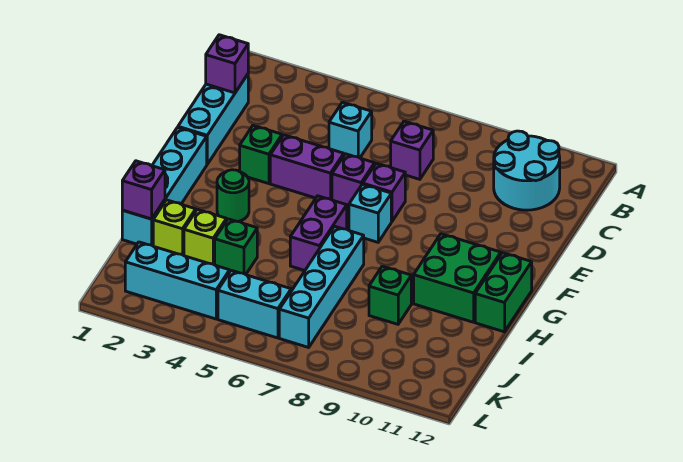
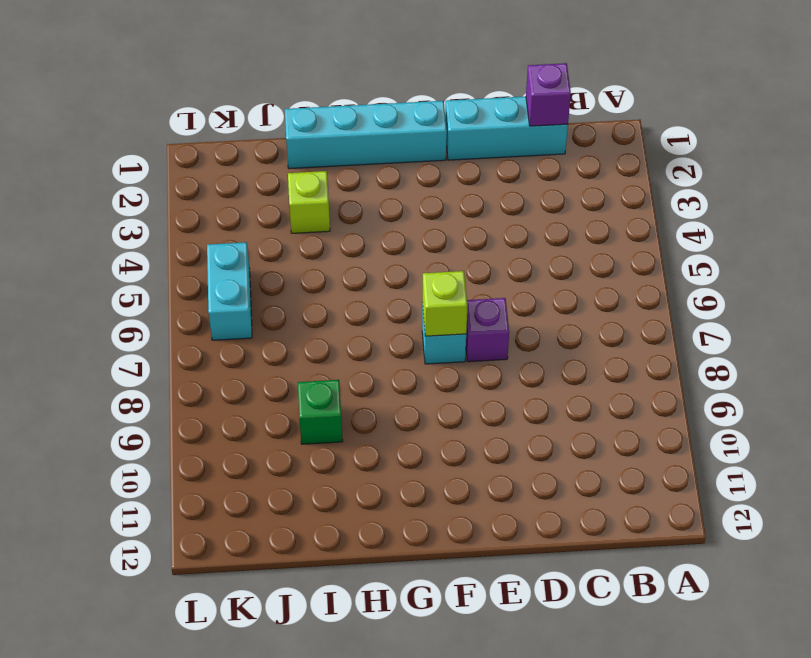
lime brick F7 level 2 -> lime brick I2 level 1
none -> cyan round brick B10:C11 level 1
none -> cyan brick C5 level 1
none -> purple brick C7 level 1

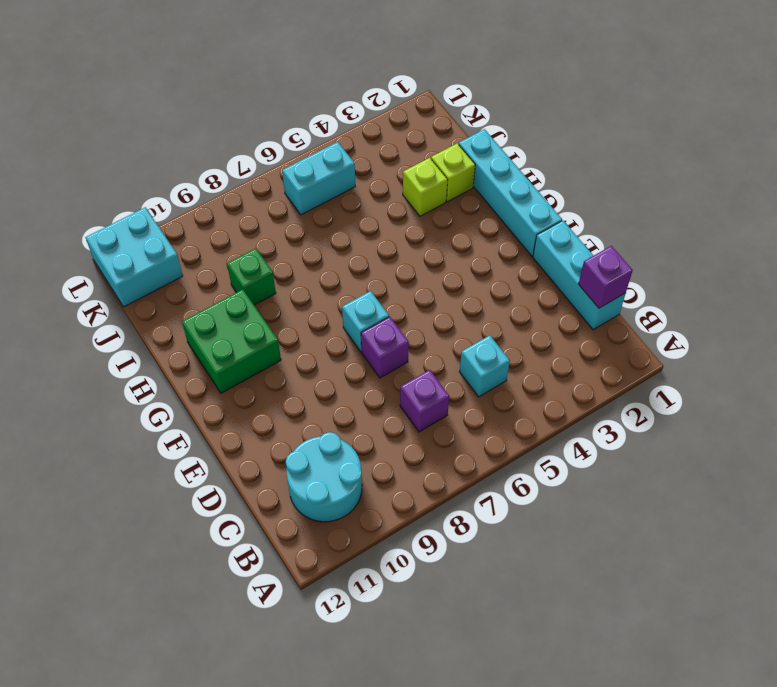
cyan brick K11:L12 level 1 -> none
none -> green brick E3 level 1
none -> purple brick E4:E5 level 1
none -> purple brick E6 level 1

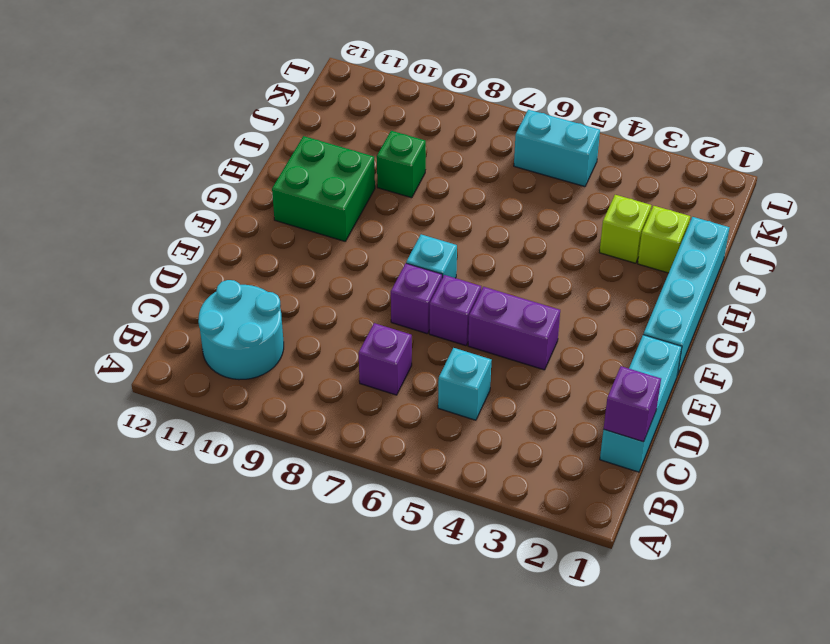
none -> green brick E3 level 1
none -> green round brick G3 level 1
none -> purple brick G6:H6 level 1

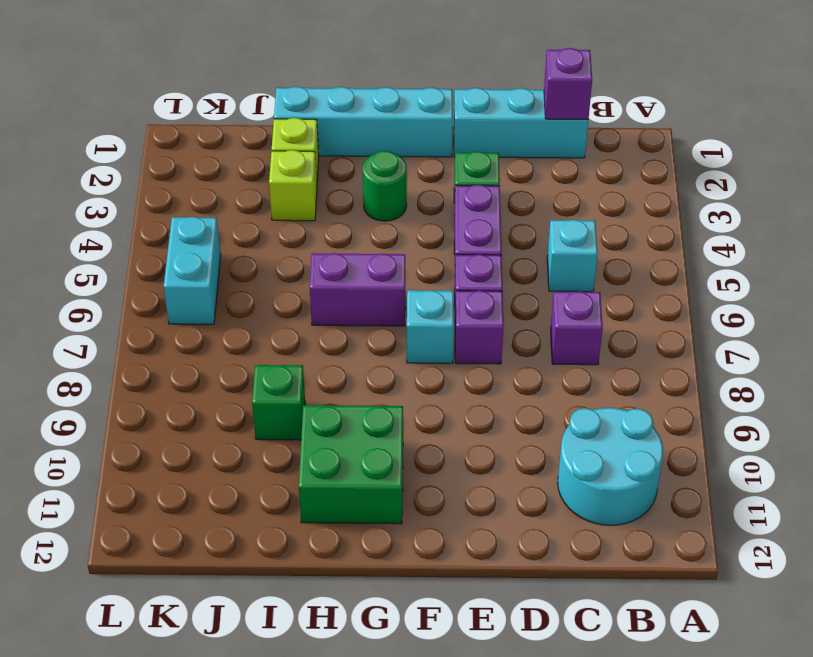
none -> green brick G12:H12 level 1
none -> cyan brick H7:K7 level 1
none -> green brick I4 level 1

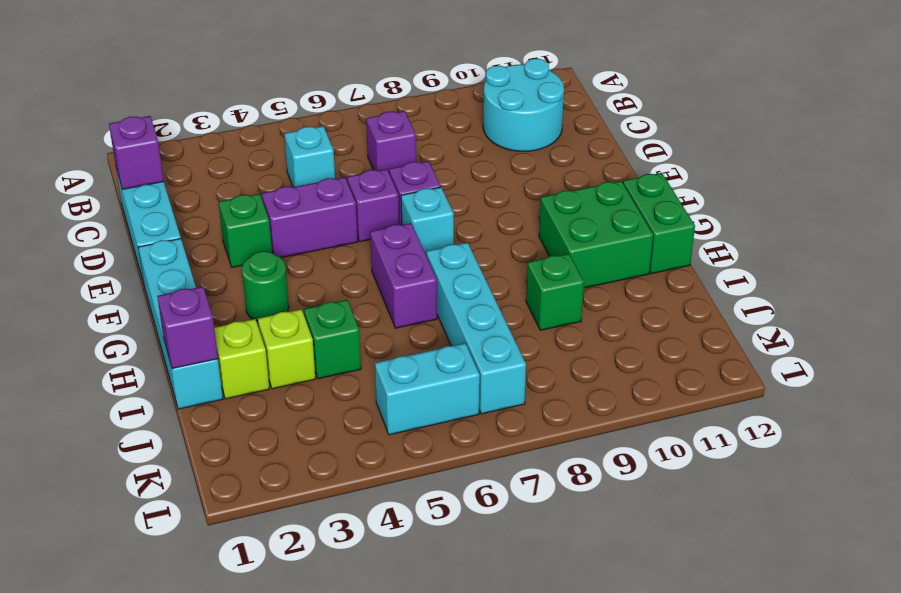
none -> cyan brick K2:K4 level 1

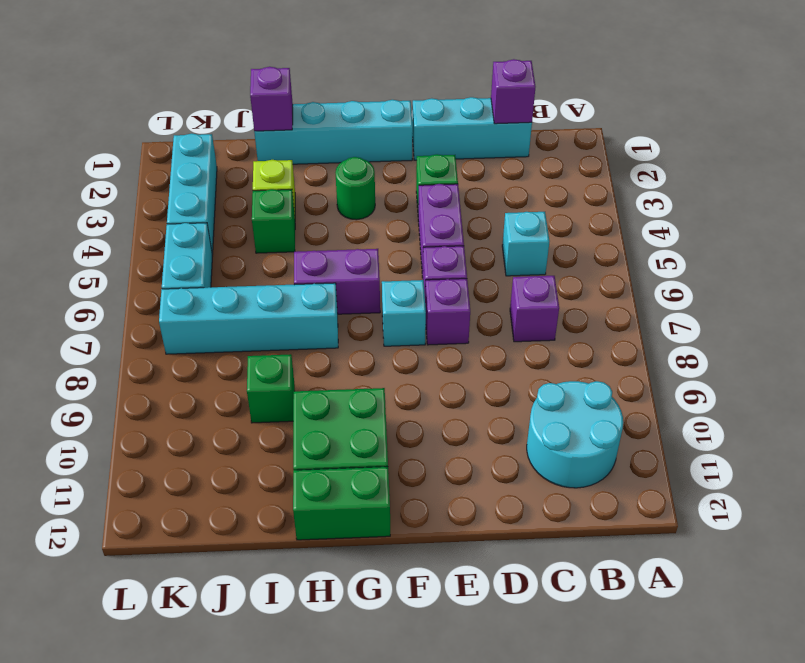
none -> lime brick I2 level 1

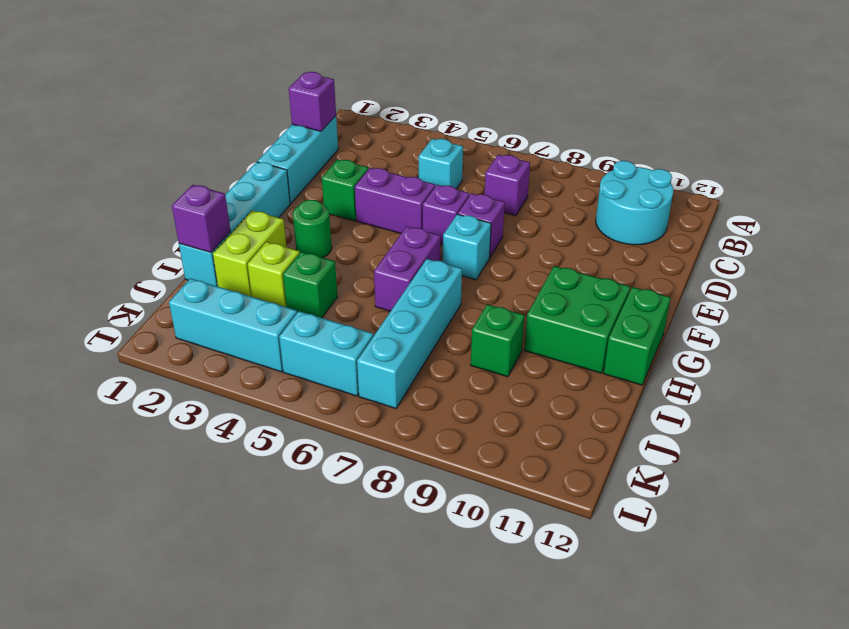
lime brick H2:I2 level 1 -> lime brick I2 level 1

